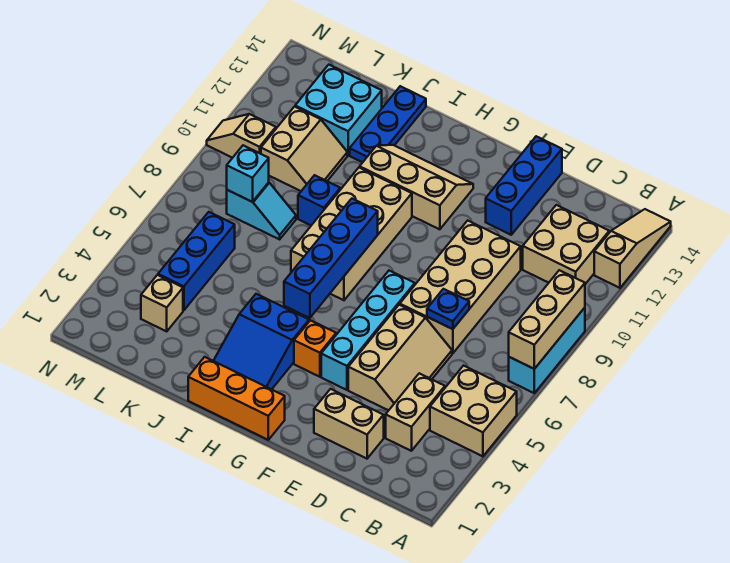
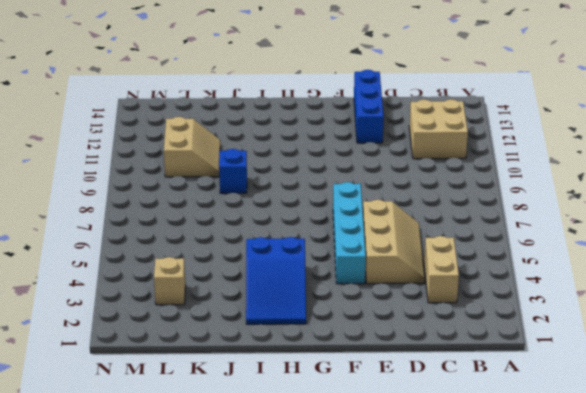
none -> tan brick A4:B5 level 1
none -> cyan brick A7:A9 level 1
none -> tan slope A12:A14 level 1 top 12

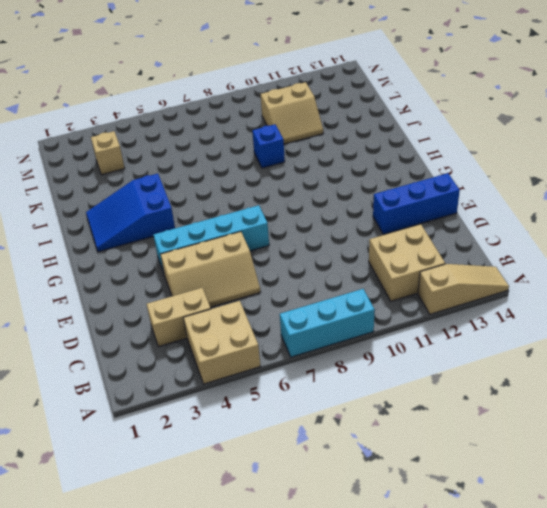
none -> tan brick D2:E2 level 1
none -> tan brick D7:E10 level 1
none -> orange brick G1:I1 level 1

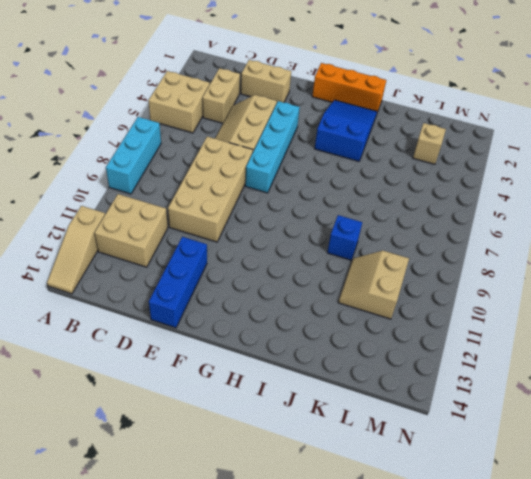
none -> orange brick G4 level 1
none -> tan slope G11:I12 level 1 top 11
none -> tan brick H7:I10 level 1

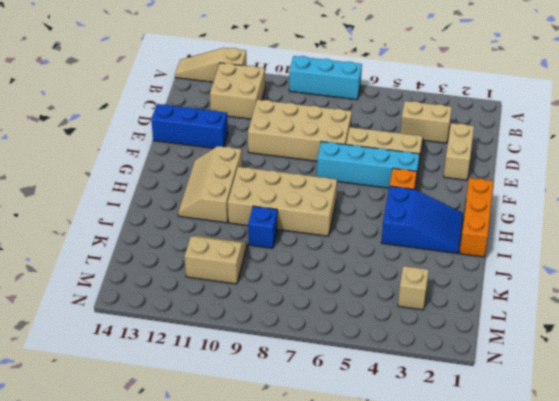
none -> tan brick A4:B5 level 1
none -> blue plate J12:J14 level 1
none -> cyan slope K8:L8 level 1 top L

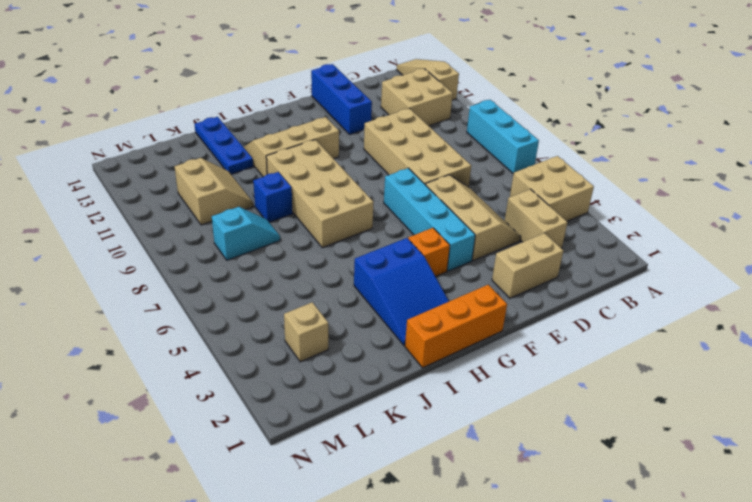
none -> cyan brick K12:L13 level 1
none -> blue brick L4:L6 level 1
none -> tan slope M10:N10 level 1 top M

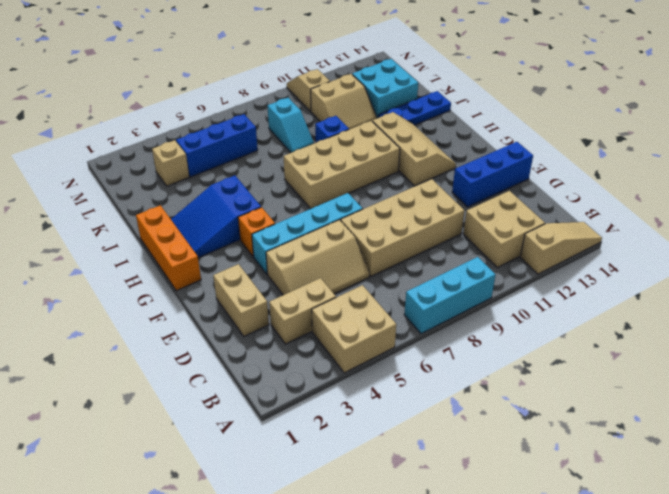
none -> tan brick A7:A9 level 2
none -> blue plate D7 level 2
none -> blue brick H5:H8 level 2

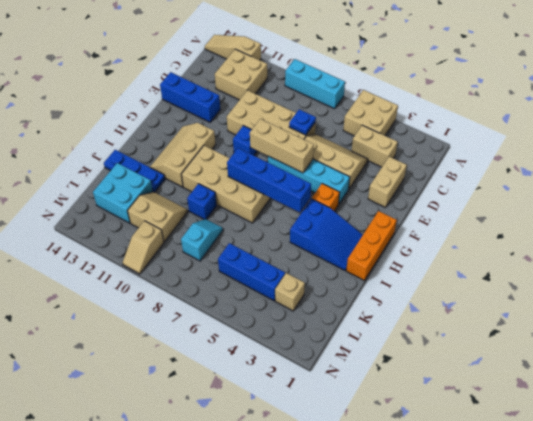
tan brick F6:F8 level 2 -> tan brick A7:A9 level 2
blue brick F9 level 1 -> none
none -> cyan brick L8 level 2

